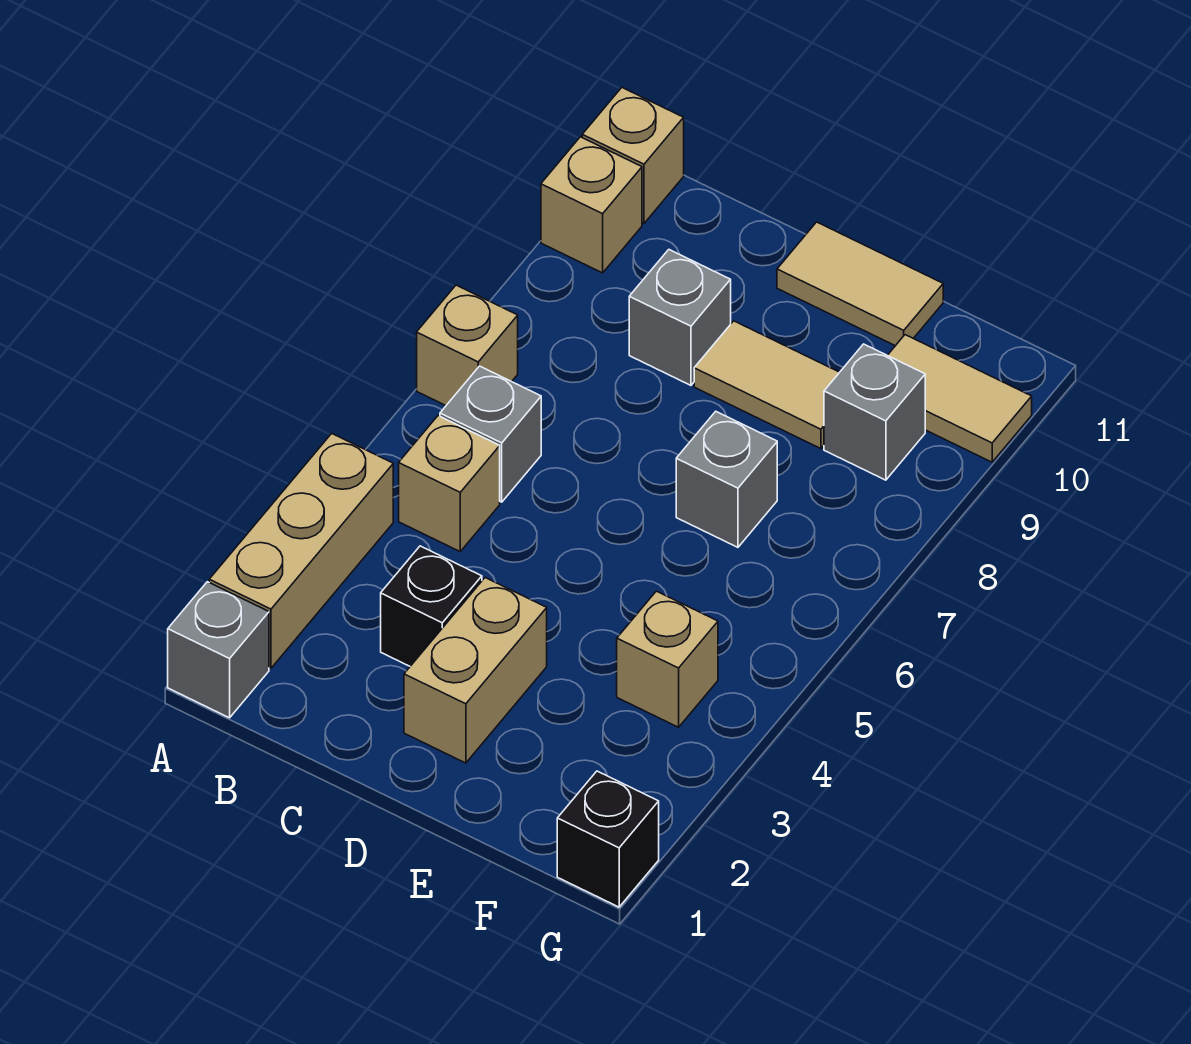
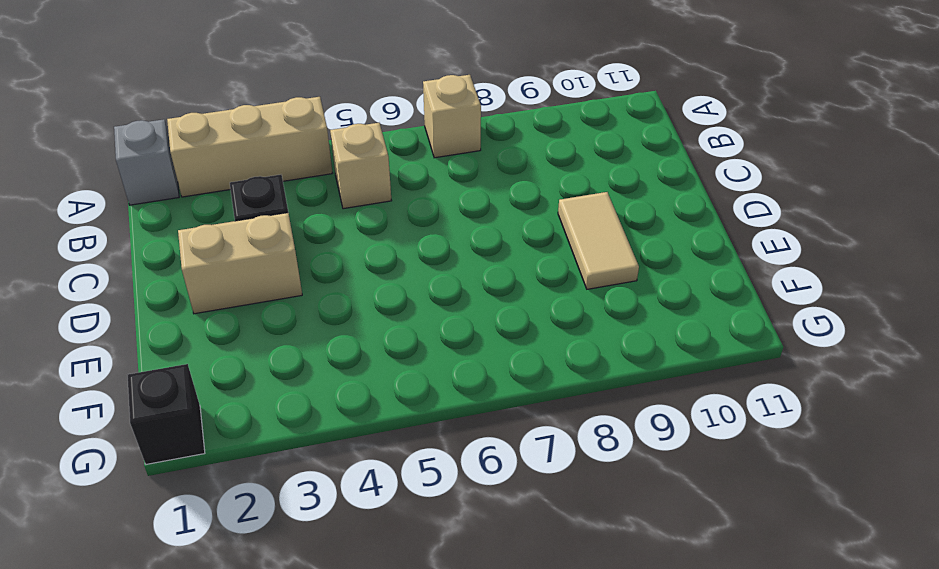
none -> tan brick A10 level 1
none -> tan brick A11 level 1
none -> grey brick B6 level 1

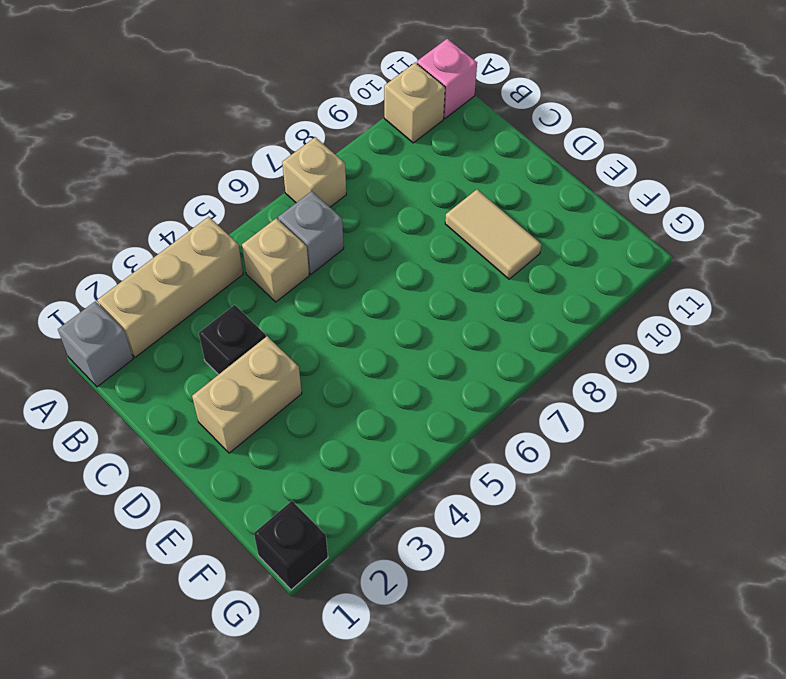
pink brick A11 level 1 -> tan brick A11 level 1
none -> grey brick C9 level 1
none -> tan tile D11:E11 level 1
none -> grey brick E7 level 1

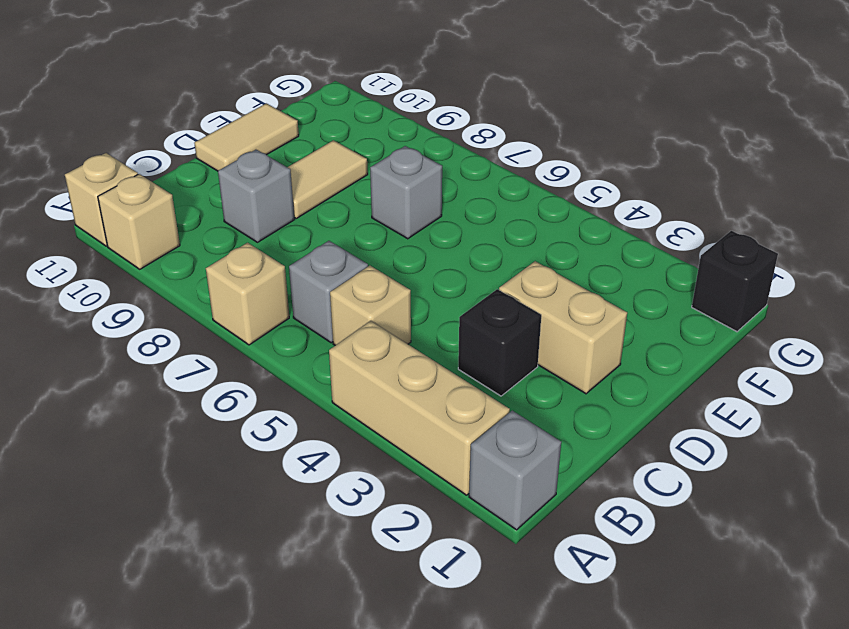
none -> tan brick F4 level 1
none -> grey brick F9 level 1
none -> tan tile F10:G10 level 1

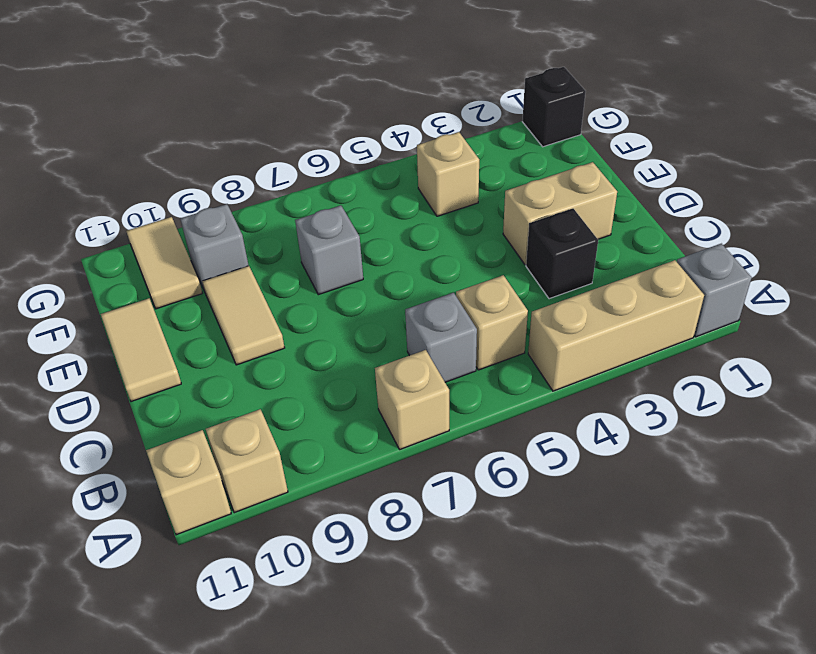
none -> grey brick C9 level 1

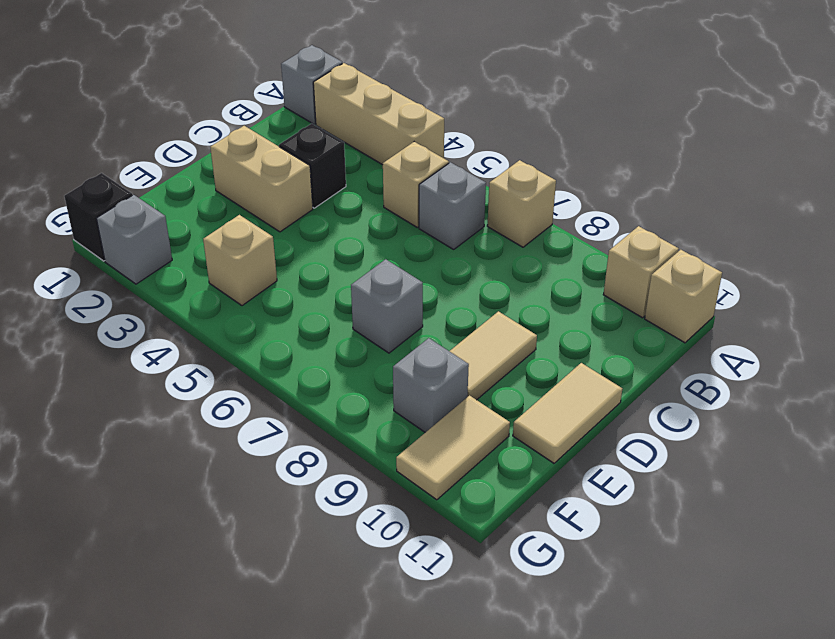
grey brick G2 level 1 -> grey brick C9 level 1

